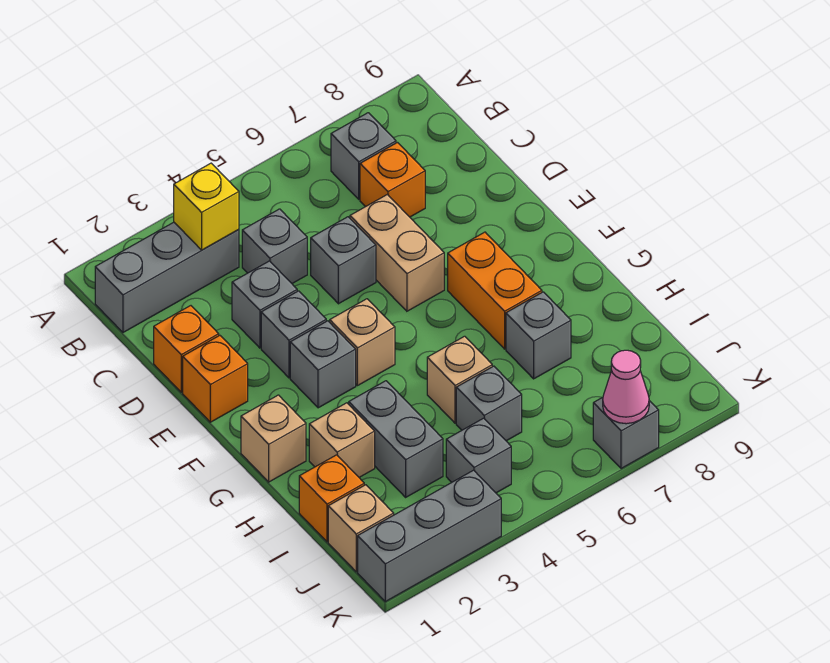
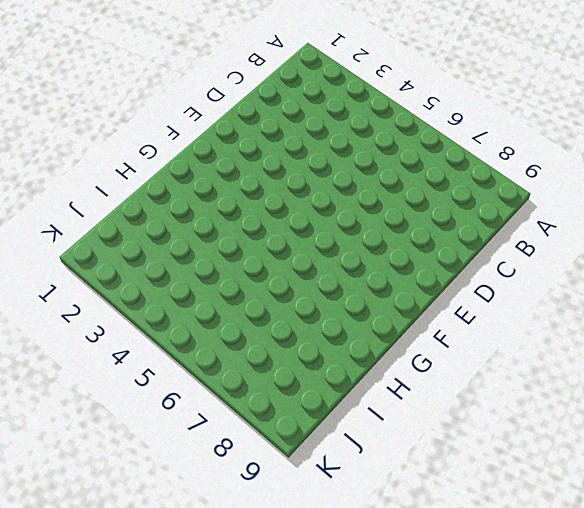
none -> grey brick B1:B3 level 1
none -> grey brick B7 level 1
none -> grey brick C4 level 1

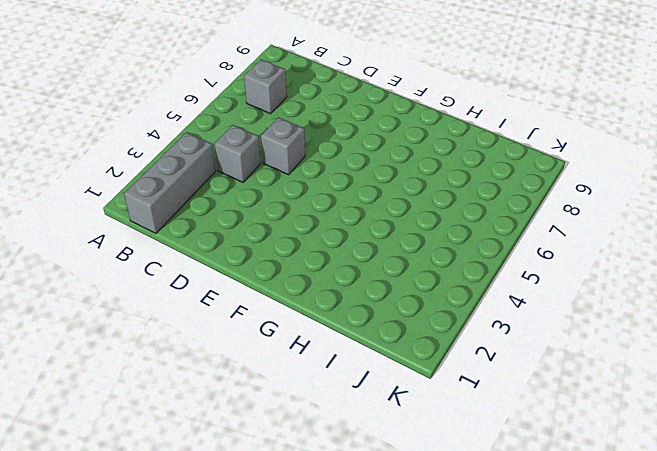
none -> orange brick C7 level 1
none -> orange brick D1 level 1
none -> grey brick D3 level 1

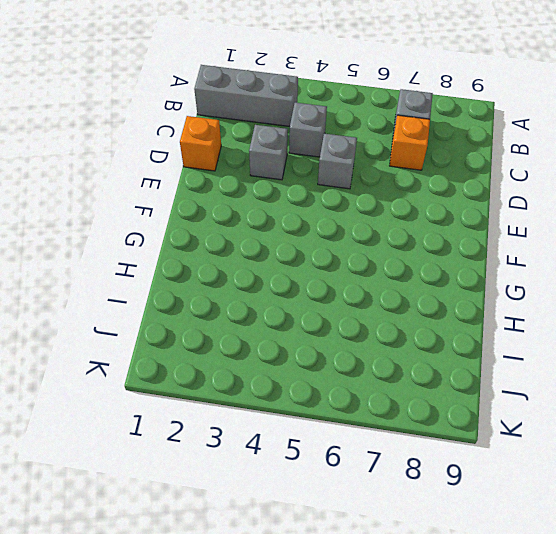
none -> tan brick D6:E6 level 1
none -> orange brick E1 level 1
none -> grey brick E3 level 1

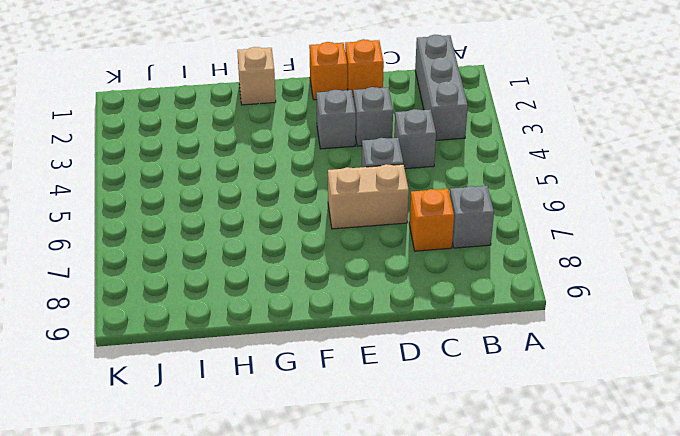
none -> grey brick F3 level 1
none -> tan brick F4 level 1
none -> orange brick F7:G7 level 1

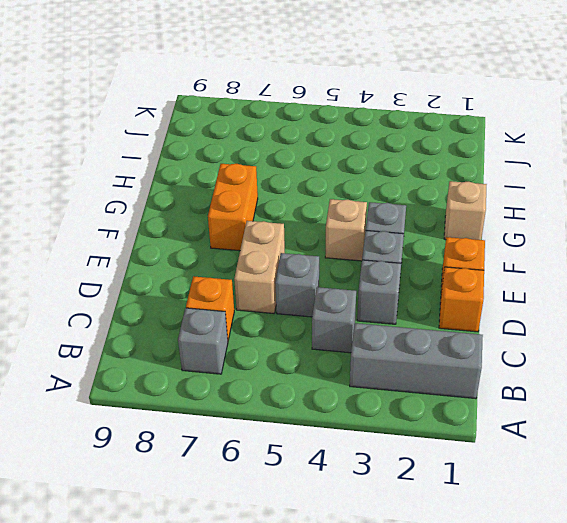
none -> tan brick H2 level 1
none -> grey brick H3:I3 level 1
none -> tan brick H5 level 1

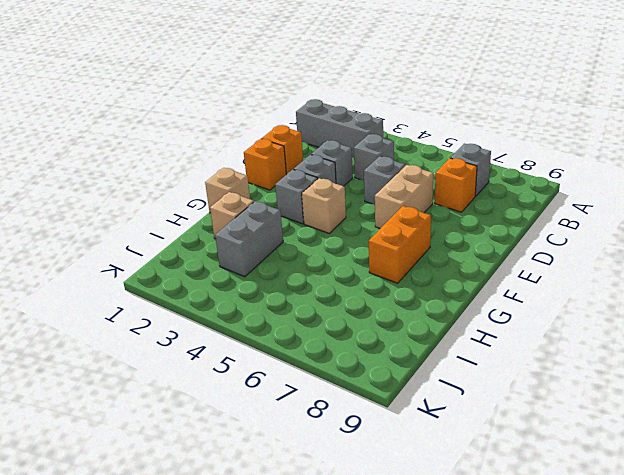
none -> tan brick H5 level 1
none -> grey brick H7 level 1
none -> orange brick I1 level 1

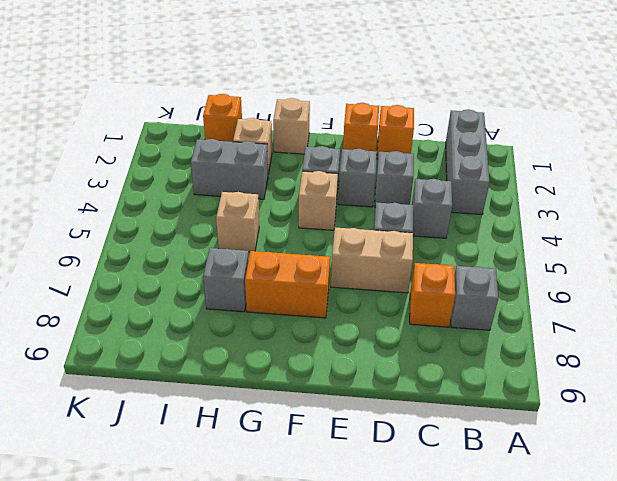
none -> grey brick I5 level 1
none -> tan brick J1 level 1
none -> grey brick J4 level 1

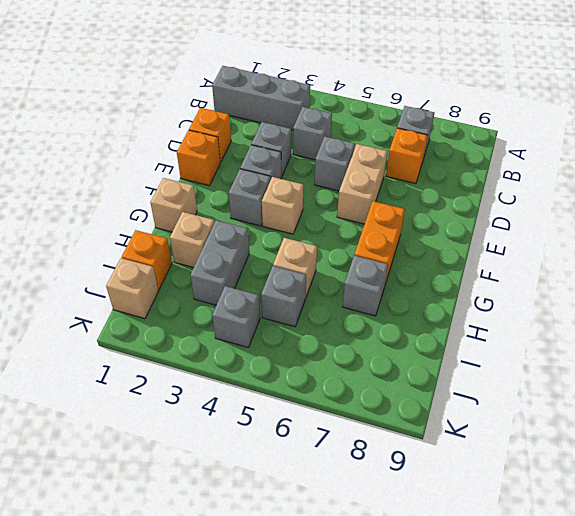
none -> grey brick K1:K3 level 1
none -> grey brick K7 level 1
none -> yellow brick B3 level 2

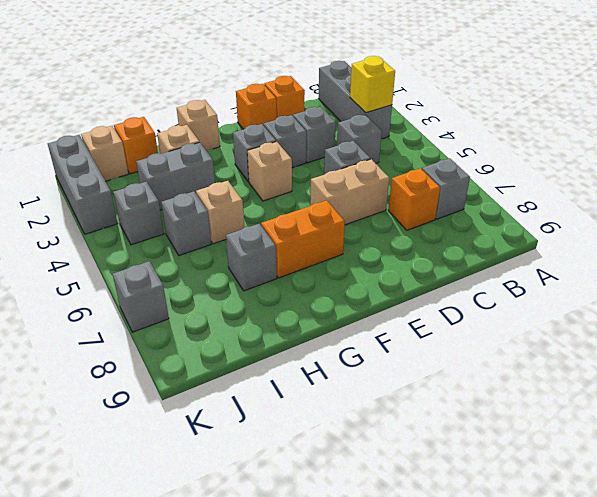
none -> pink cone K7 level 2

